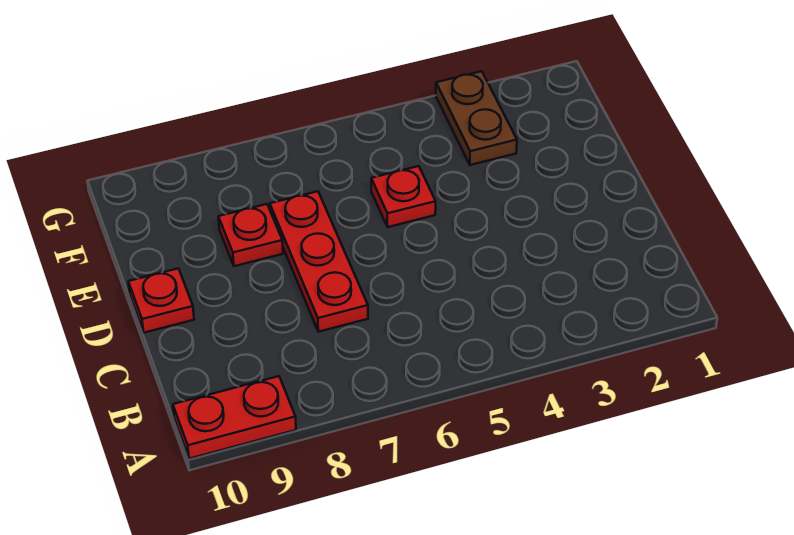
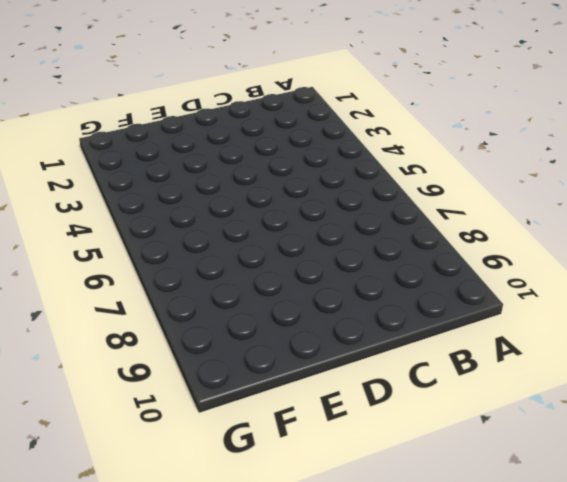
none -> red plate A9:A10 level 1
none -> red plate C7:E7 level 1

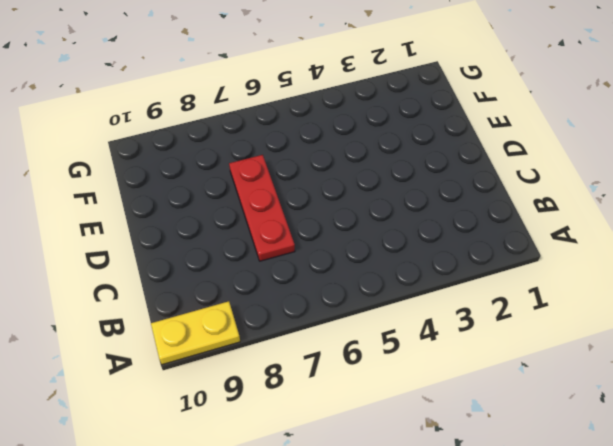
yellow plate A9:A10 level 1 -> red plate A9:A10 level 1
none -> red plate D10 level 1
none -> red plate E5 level 1

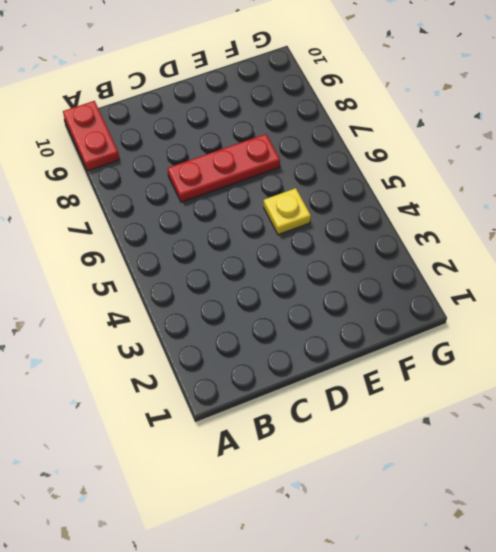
yellow plate E5 level 1 -> red plate E5 level 1
none -> red plate D10 level 1
none -> red plate E8 level 1

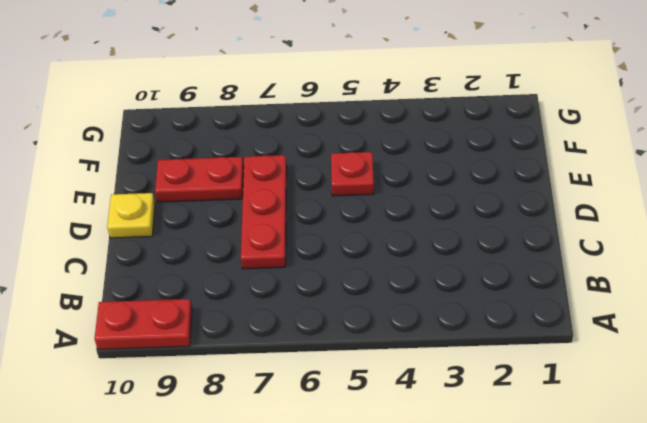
yellow plate D10 level 1 -> red plate D10 level 1
red plate E8:E9 level 1 -> red plate E8 level 1
none -> brown plate F3:G3 level 1

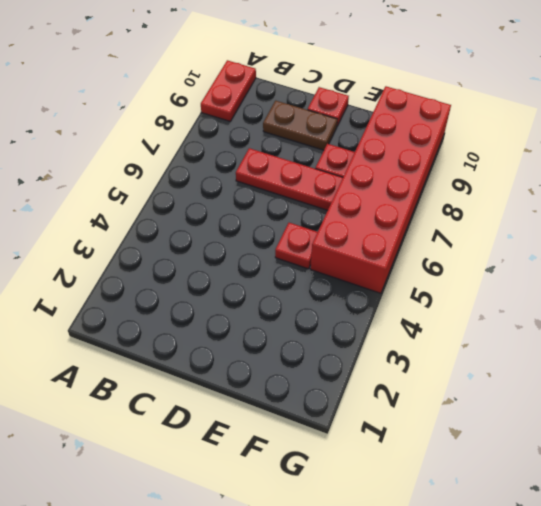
brown plate C9:D9 level 1 -> brown plate F3:G3 level 1
red brick F5:G10 level 1 -> none

